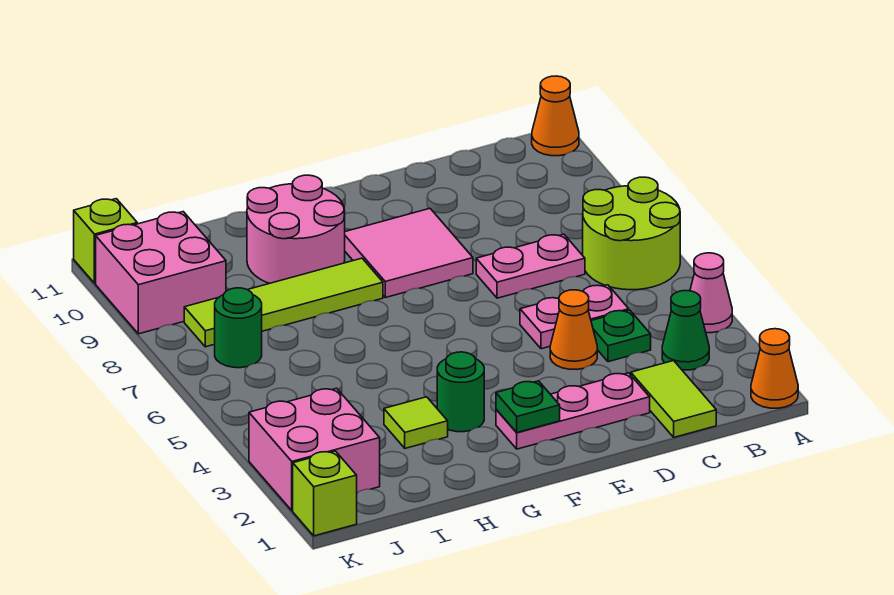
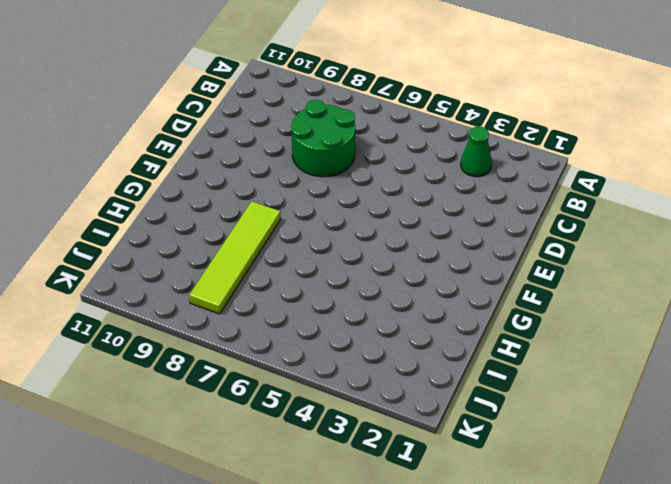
green round brick C7:D8 level 1 -> pink plate C7:D7 level 1
none -> orange cone A1 level 1
none -> pink cone A4 level 1
none -> lime round brick A6:B7 level 1

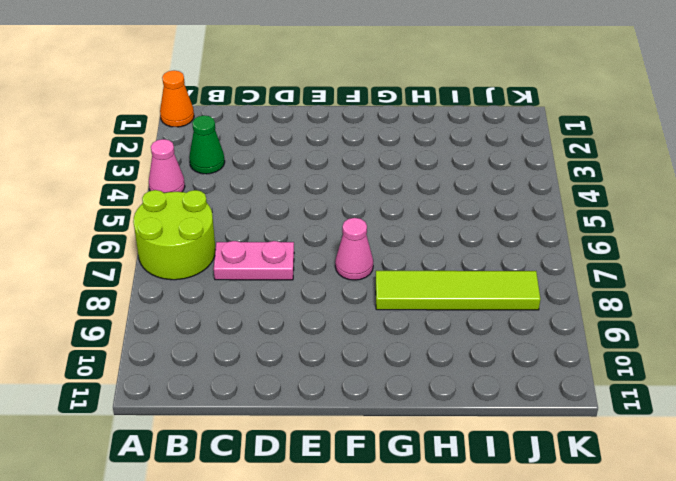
pink cone F7 level 1 -> none
none -> orange cone A11 level 1
none -> lime tile C1:C2 level 1
none -> green plate C4 level 1

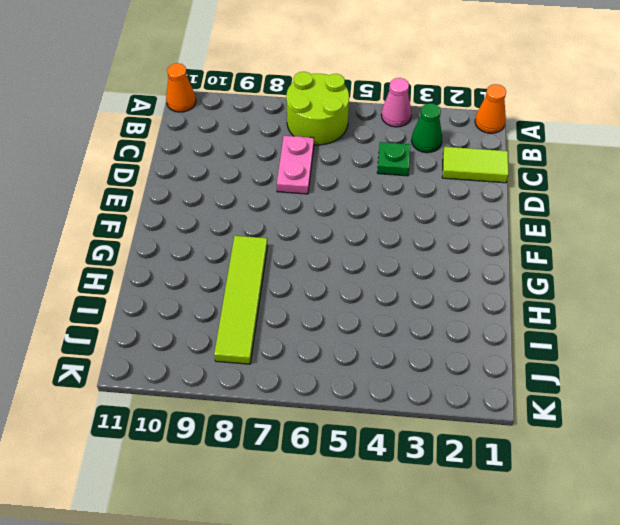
none -> pink plate C5:D5 level 1
none -> pink plate D2:F2 level 1
none -> orange cone D4 level 1

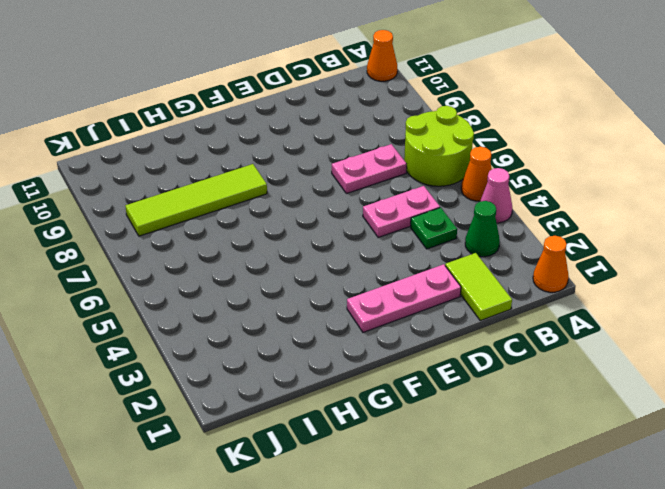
orange cone A5 level 1 -> orange cone D4 level 1
none -> pink tile E8:F9 level 1
none -> green round brick G3 level 1
none -> pink round brick G9:H10 level 1

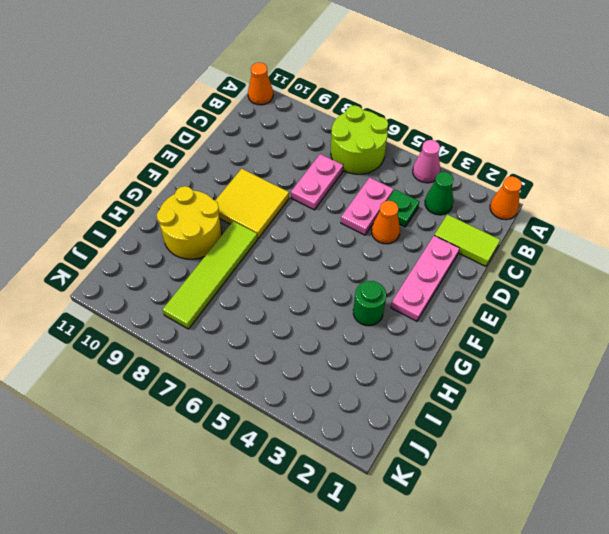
yellow tile E8:F9 level 1 -> pink tile E8:F9 level 1
yellow round brick G9:H10 level 1 -> pink round brick G9:H10 level 1
none -> lime tile H3 level 1
none -> pink brick J2:K3 level 1
none -> green round brick J7 level 1

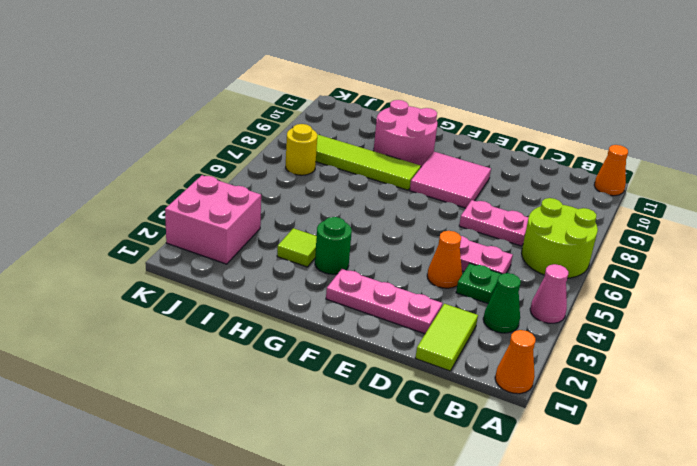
yellow round brick J7 level 1 -> green round brick J7 level 1
none -> pink brick J9:K10 level 1
none -> lime brick K1 level 1
none -> lime brick K11 level 1

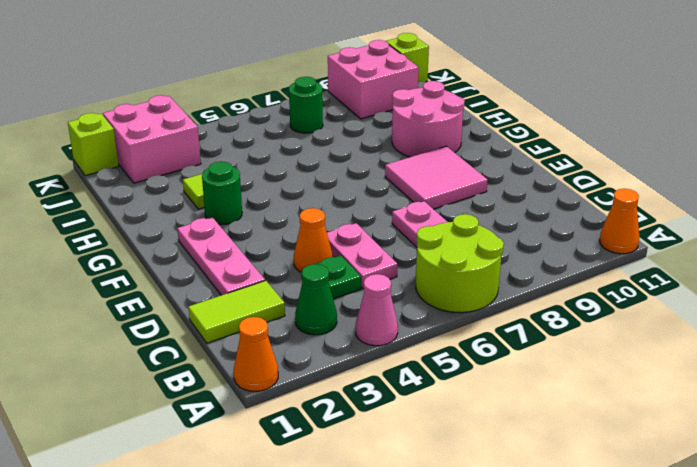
none -> lime tile G8:J8 level 1
none -> green plate F2 level 2

